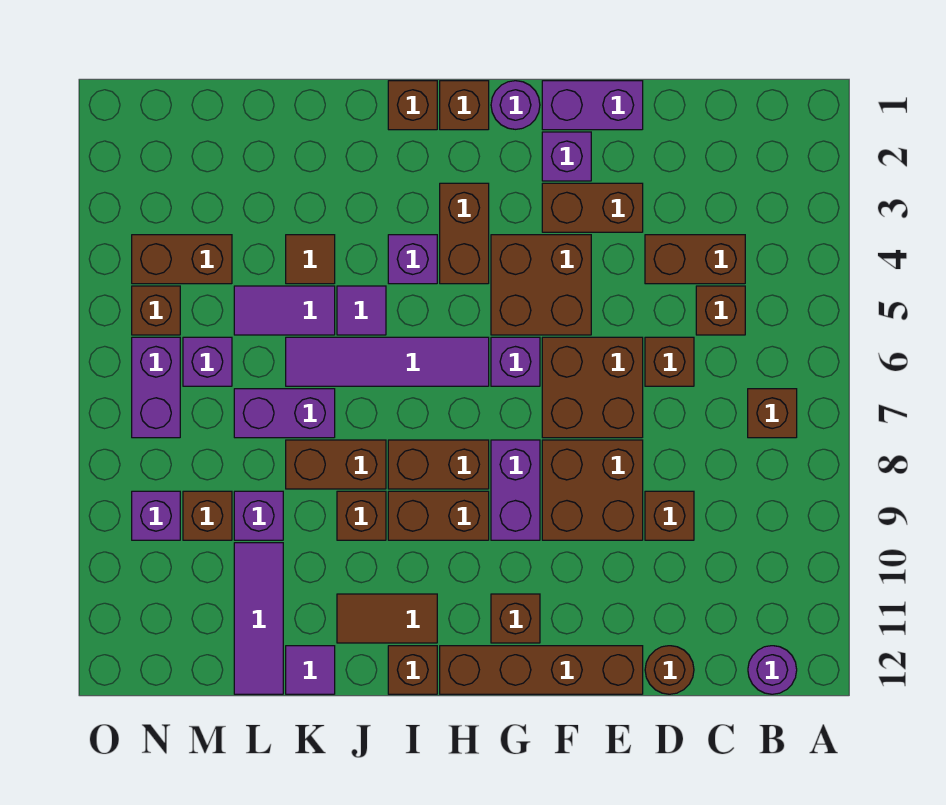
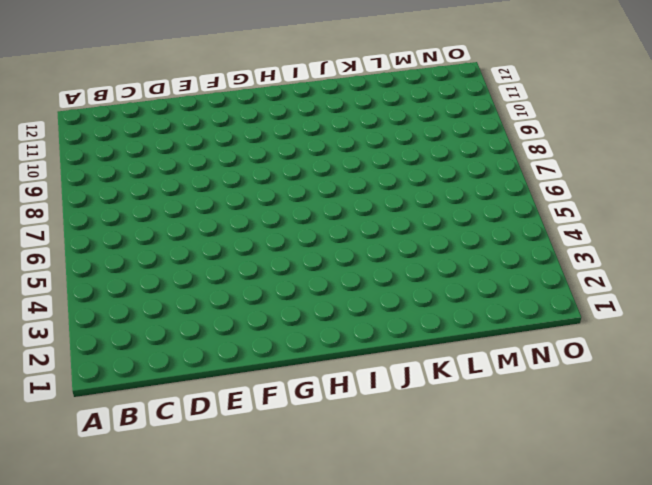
none -> brown brick B7 level 1
none -> purple round brick B12 level 1
none -> brown brick C4:D4 level 1
none -> brown brick C5 level 1

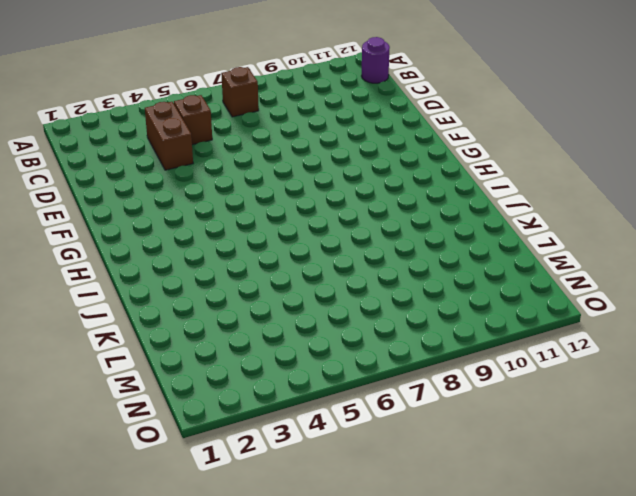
none -> brown brick D6 level 1
none -> brown brick D9 level 1
none -> brown round brick D12 level 1
none -> purple brick E1:F1 level 1

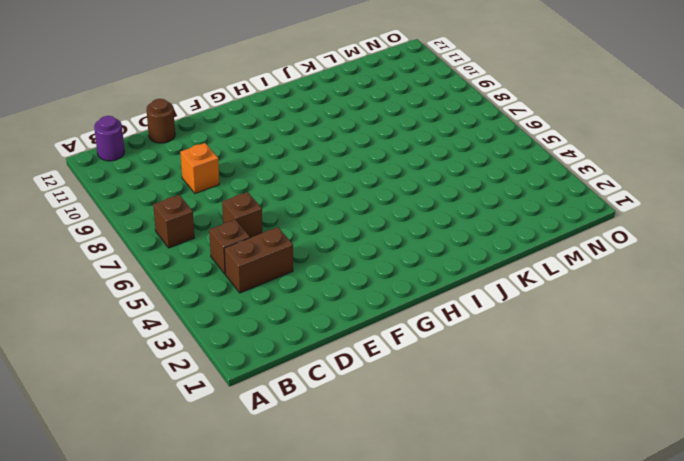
orange brick D9 level 1 -> brown brick D9 level 1
none -> purple brick E1:F1 level 1
none -> brown brick E3:F3 level 1
none -> brown brick E6:F7 level 1
none -> brown brick E8:F9 level 1

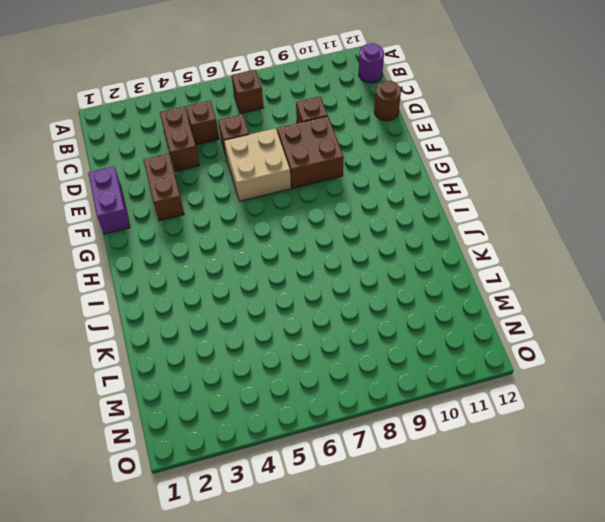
tan brick E6:F7 level 1 -> brown brick E6:F7 level 1
none -> brown brick E12:H12 level 1
none -> purple brick F2 level 1
none -> brown brick F4:G5 level 1
none -> purple round brick G1 level 1

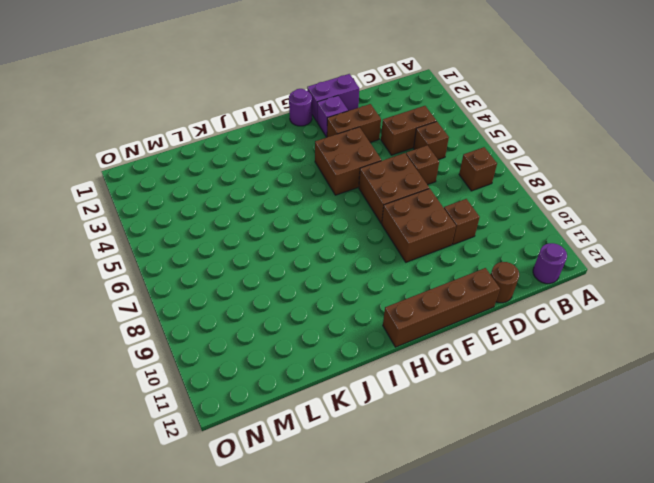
none -> purple brick G6 level 1
none -> purple brick G8:G9 level 1
none -> brown brick G11 level 1
none -> brown brick H1 level 1

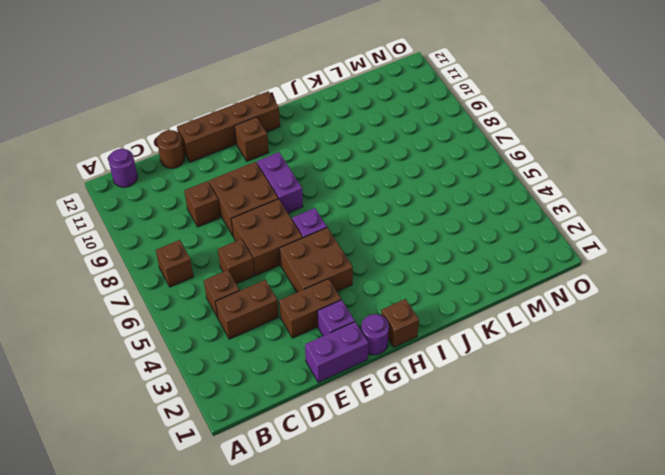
none -> brown brick H3:H4 level 1
none -> purple tile H6:K6 level 1
none -> brown brick H8:I8 level 1
none -> brown brick H9:I9 level 1

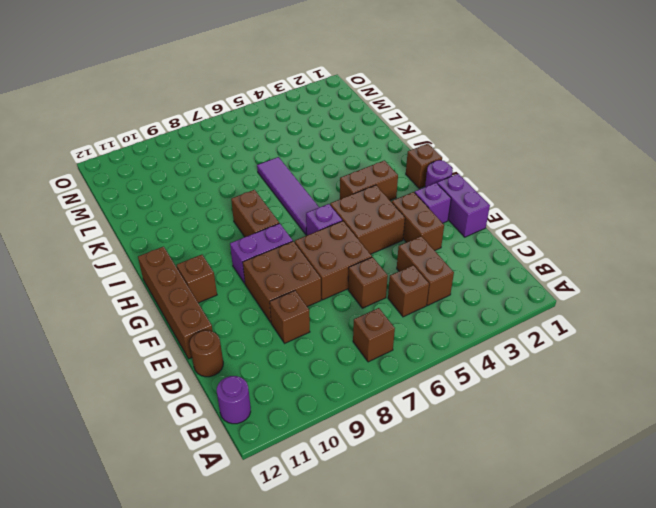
none -> brown brick H9:I9 level 1
none -> brown brick I1 level 1
none -> purple brick I4 level 1
none -> brown tile I11:J11 level 1

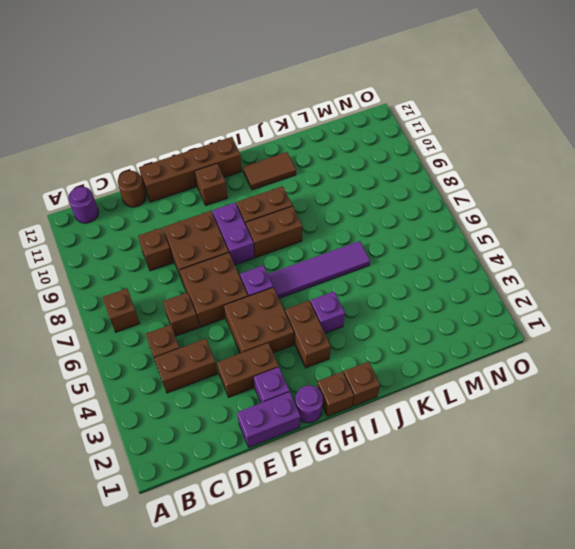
none -> brown brick I12 level 1
none -> purple tile J5 level 1
none -> brown brick J8:K8 level 1
none -> brown brick J9 level 1

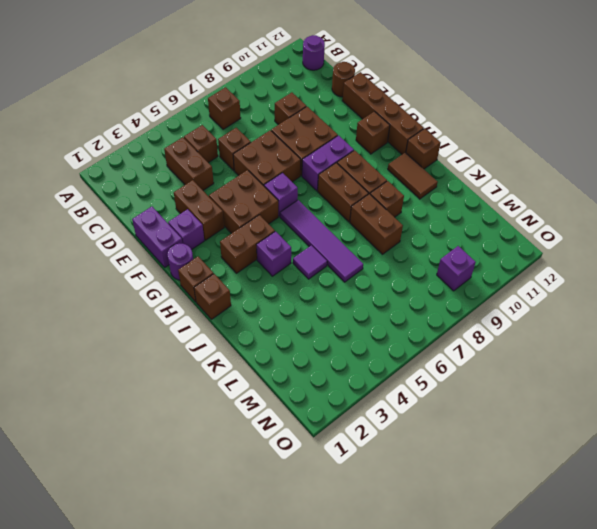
none -> brown tile K4 level 1
none -> purple tile K5:L5 level 1
none -> purple brick K7:L7 level 1
none -> purple tile K12 level 1

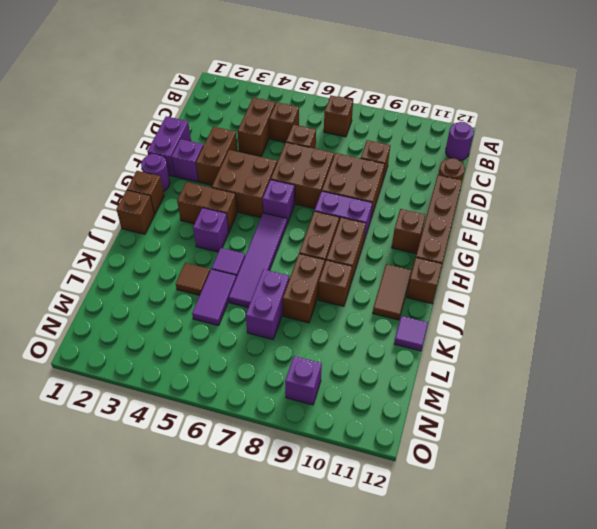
none -> purple brick L9 level 1
none -> purple tile L10:L12 level 1
none -> brown brick M4:N4 level 1
none -> purple brick M6 level 1

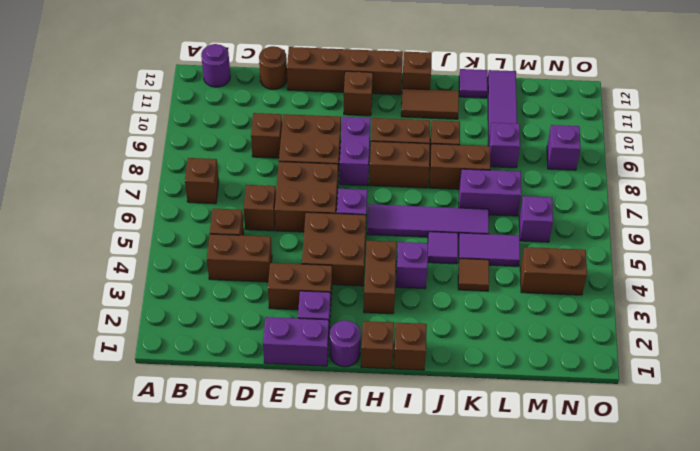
none -> brown brick M9 level 1
none -> brown brick N5 level 1
none -> purple brick N6:N7 level 1

